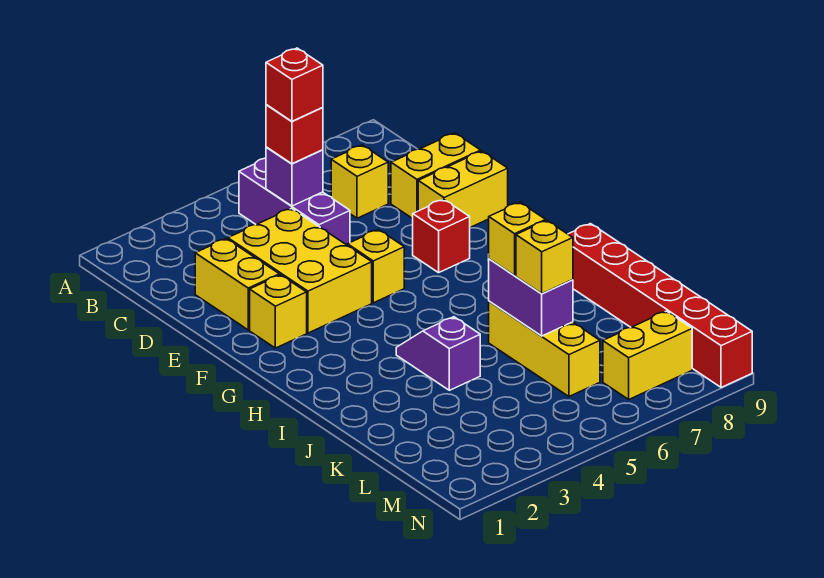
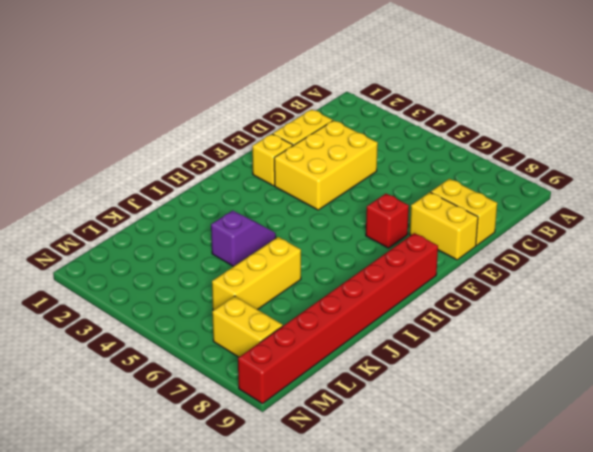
red brick G9:N9 level 1 -> red brick I9:N9 level 1
none -> purple brick B5:D5 level 1
none -> yellow brick C7 level 1
none -> yellow brick F5 level 1

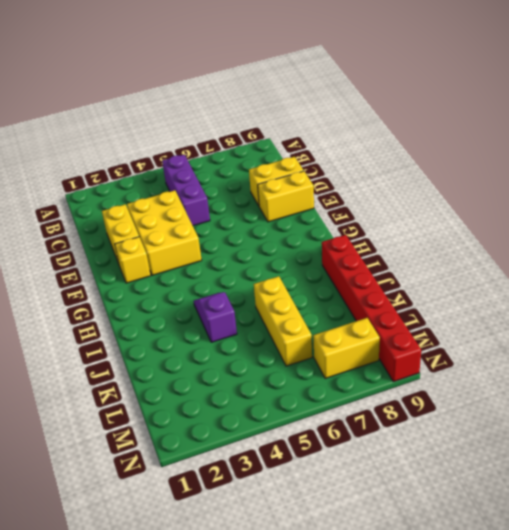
none -> yellow brick C7 level 1
none -> yellow brick F5 level 1
none -> red brick F7 level 1

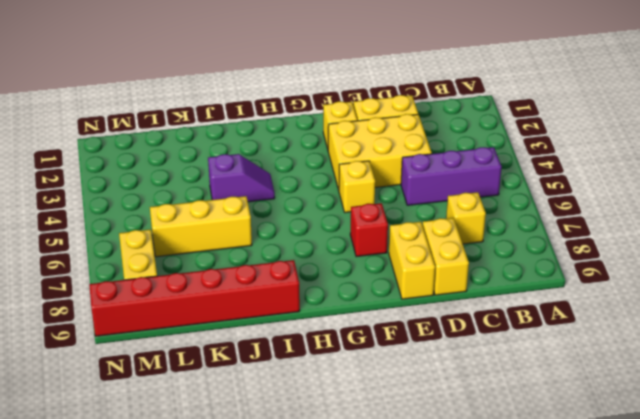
none -> purple brick C5 level 2
none -> purple brick J6:K6 level 2
none -> red brick C5 level 3

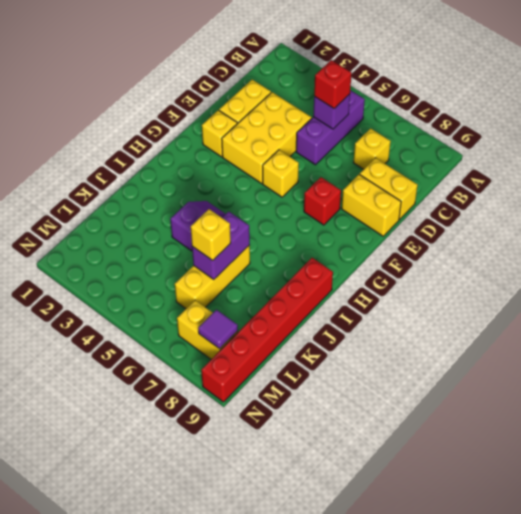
purple tile M8 level 2 -> none
none -> yellow brick J6 level 3
none -> red brick C5 level 4

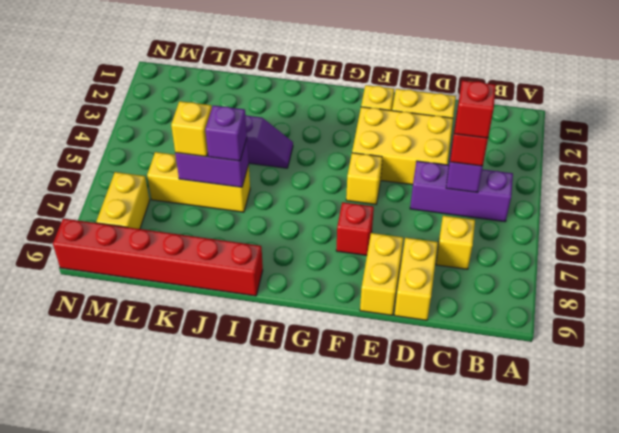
purple brick J6 level 3 -> yellow brick J6 level 3

